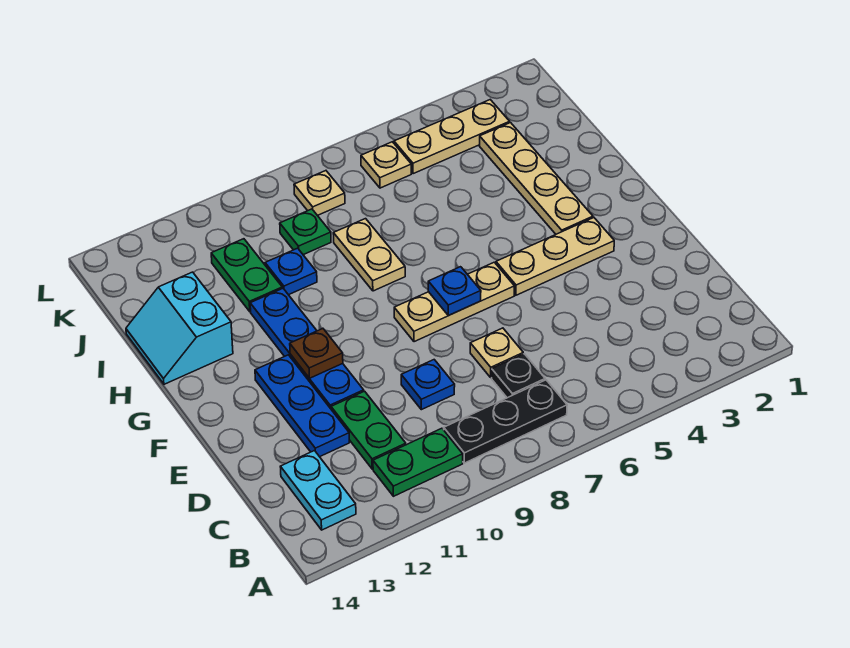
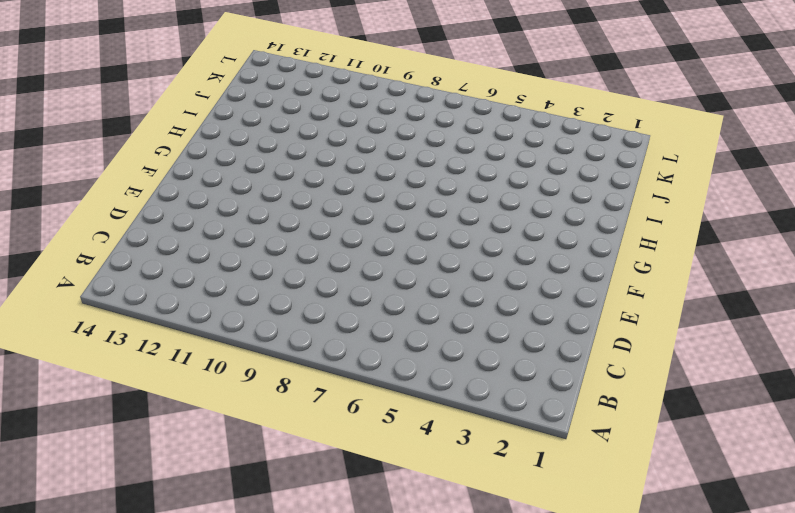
none -> black plate B7:B9 level 1
none -> green plate B10:B11 level 1
none -> cyan plate B13:C13 level 1

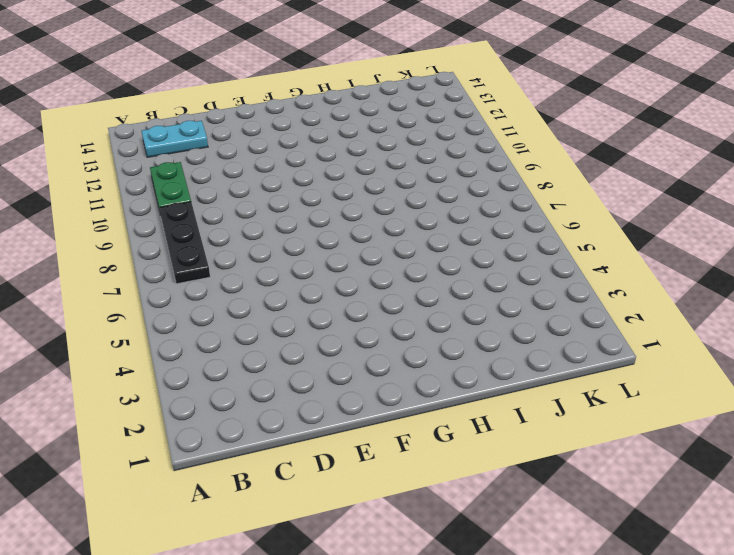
none -> black plate C7 level 1
none -> green plate C11:D11 level 1
none -> tan plate D7 level 1

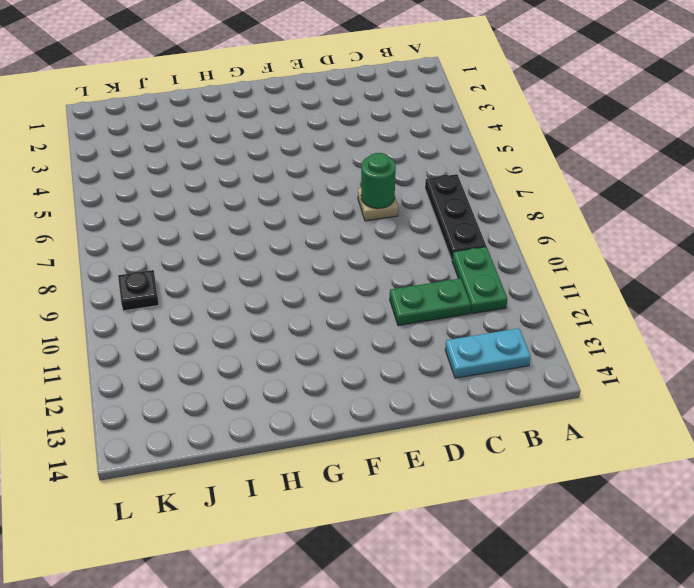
green round brick D7 level 2 -> none
black plate K9 level 1 -> black plate C7 level 1
none -> blue plate D9 level 1
none -> blue plate D12:F12 level 1
none -> blue plate E11:H11 level 1

